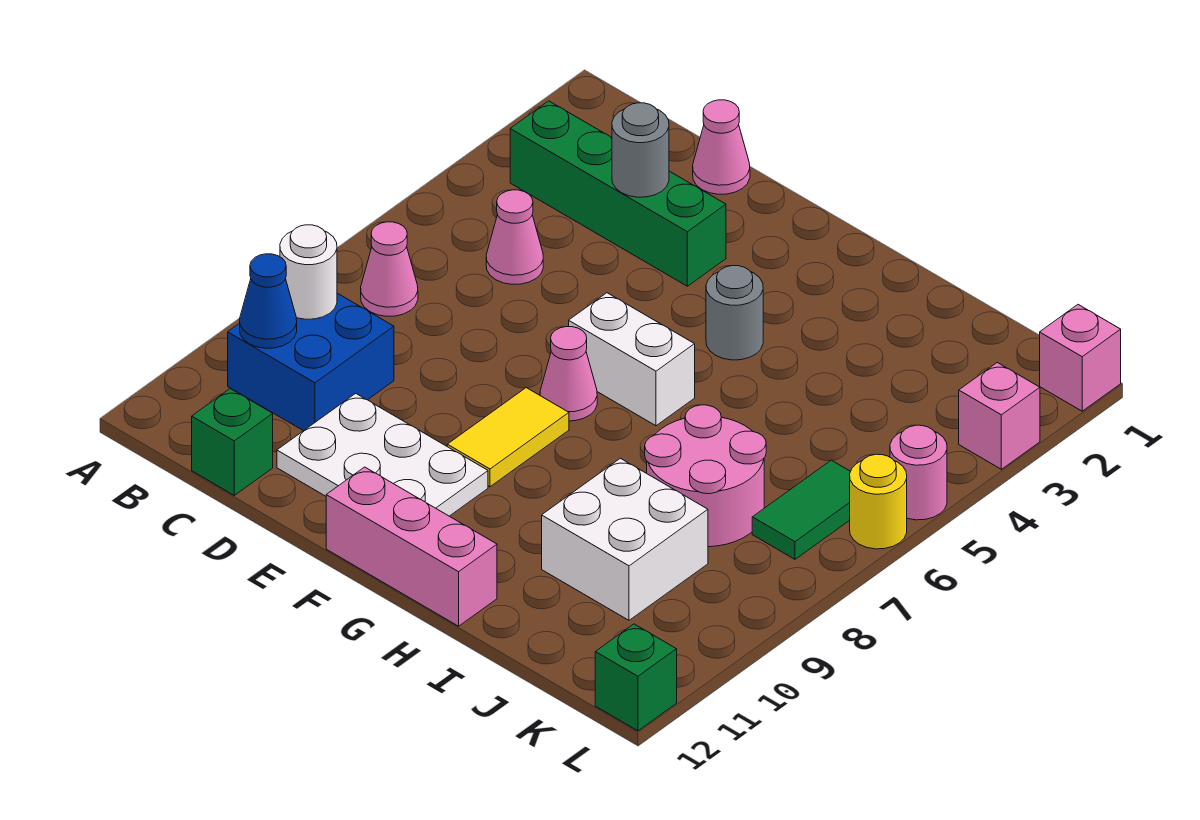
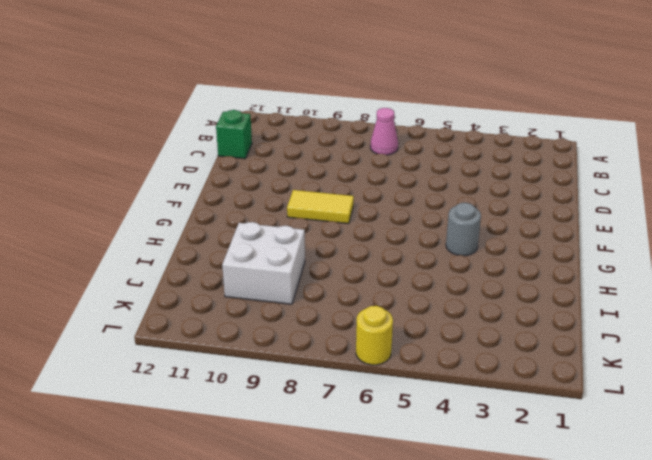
none -> green brick B3:E3 level 1
none -> blue brick B9:C10 level 1
none -> pink cone C5 level 1

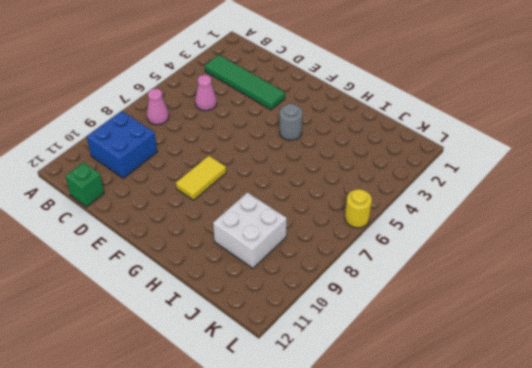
green tile B3:E3 level 1 -> green brick B3:E3 level 1
none -> pink cone D1 level 1
none -> white plate D10:F11 level 1
none -> white brick F6:G6 level 1

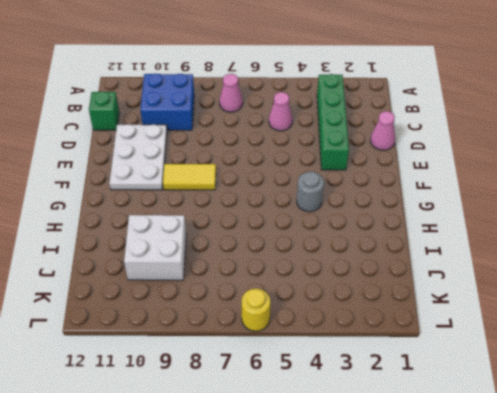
none -> white brick F6:G6 level 1
none -> pink cone F7 level 1
none -> pink brick F12:H12 level 1

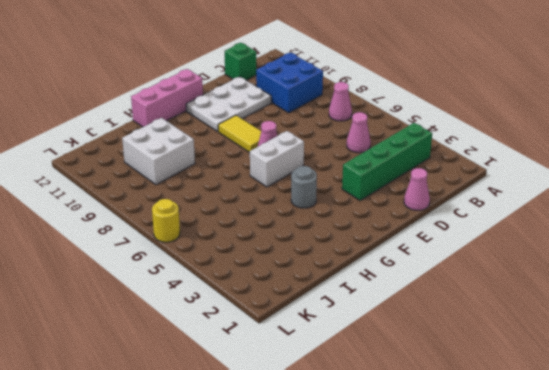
none -> pink round brick I7:J8 level 1
none -> green tile K6:K7 level 1
none -> pink brick L1 level 1

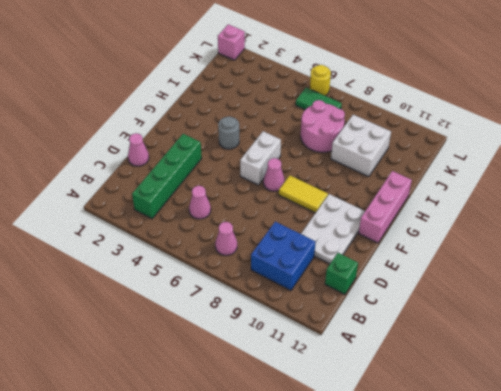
none -> pink brick L3 level 1
none -> pink round brick L5 level 1
none -> green brick L12 level 1

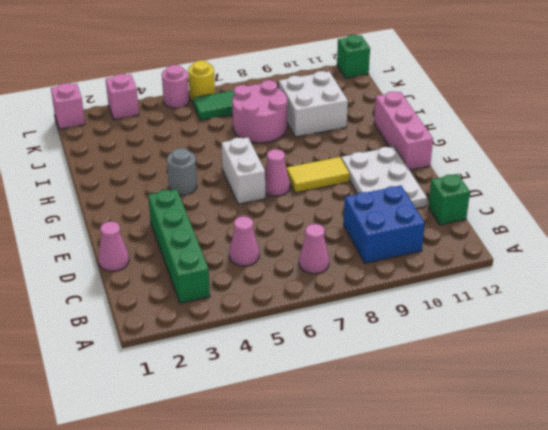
none -> white round brick B9 level 2
none -> blue cone B10 level 2
none -> grey round brick D3 level 2

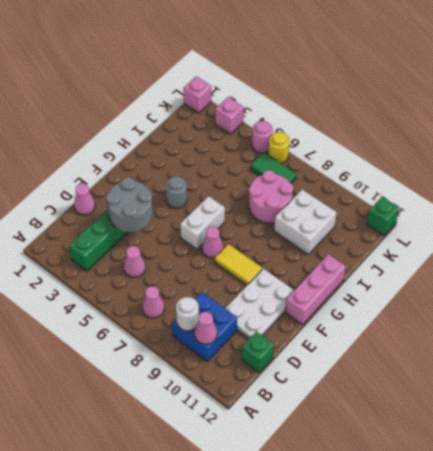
pink cone B10 level 2 -> blue cone B10 level 2
grey round brick D3:E4 level 2 -> grey round brick D3 level 2

